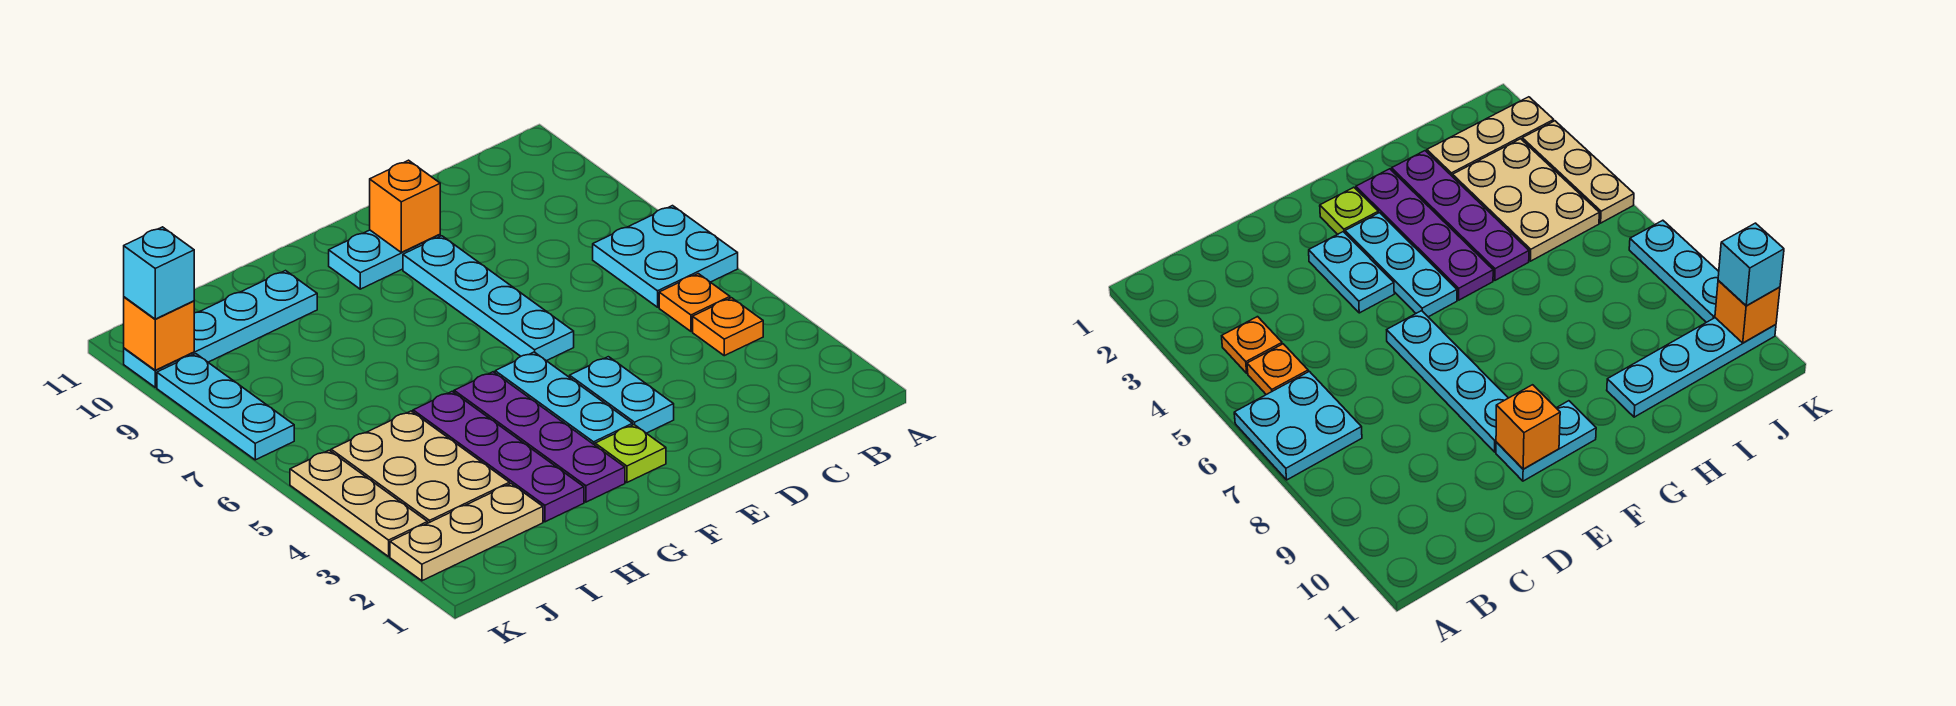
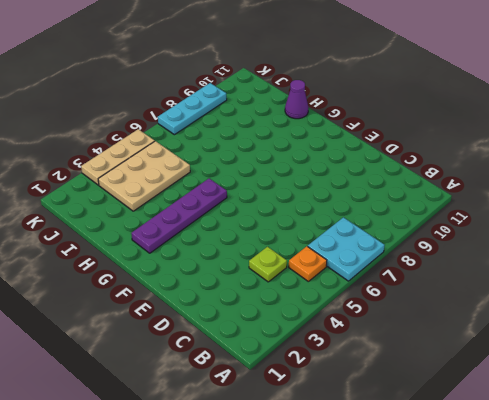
lime plate C4 level 1 -> lime plate F2 level 1
purple cone H11 level 1 -> none
none -> orange plate B4 level 1
none -> cyan plate E3:E4 level 1
none -> cyan plate E6:E9 level 1

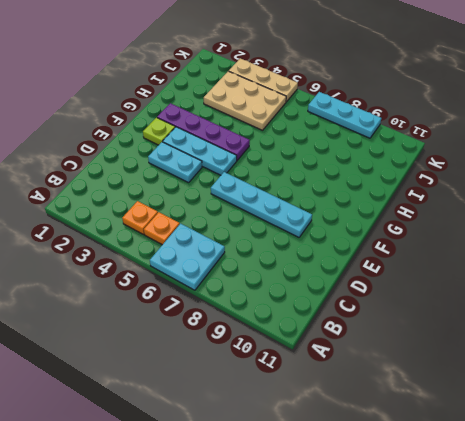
none -> cyan plate E10:F10 level 1
none -> purple plate H2:H5 level 1
none -> cyan plate H10:K10 level 1

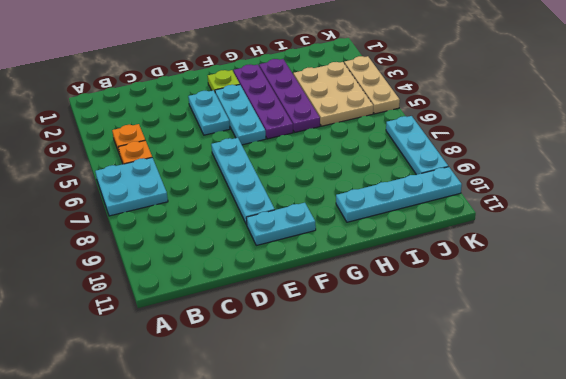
none -> tan plate I2:K2 level 1
none -> orange brick E10 level 2
none -> orange brick K10 level 2

